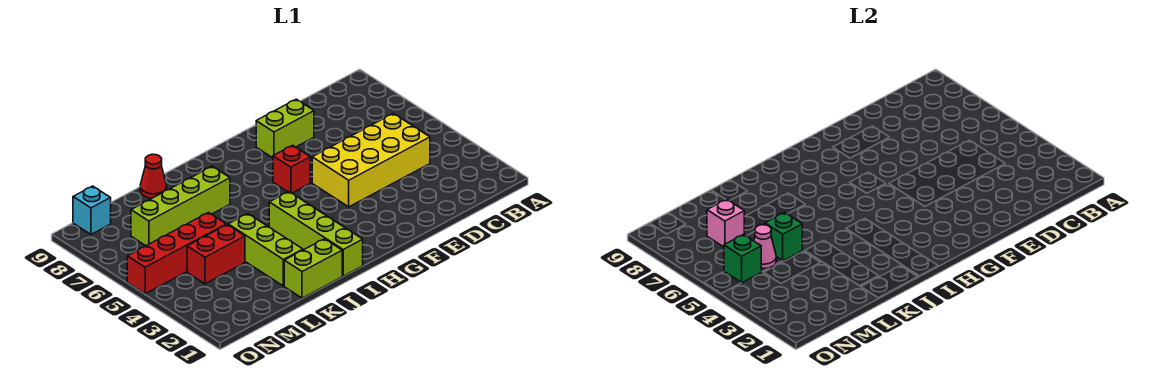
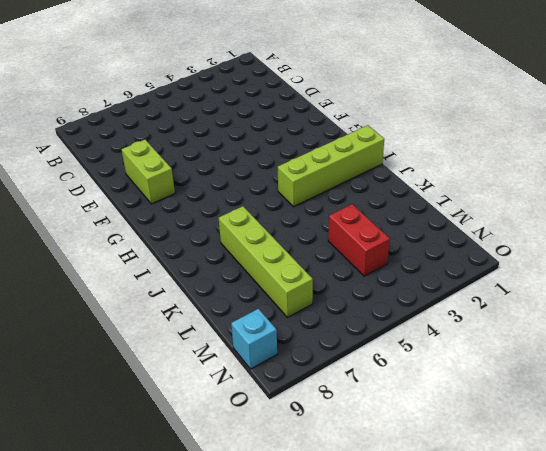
none -> yellow brick C4:F5 level 1
none -> red brick G6 level 1
none -> lime brick J1:K1 level 1

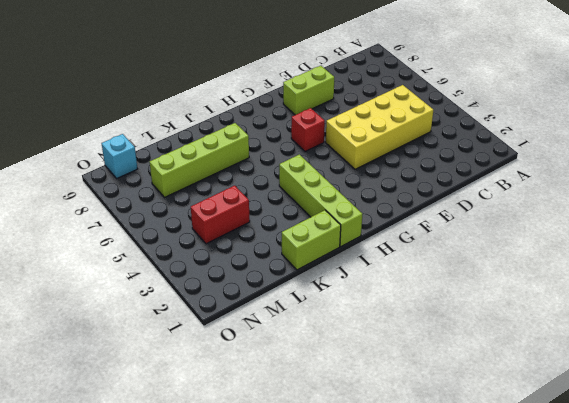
none -> lime brick K2:K4 level 1
none -> red cone K9 level 1
none -> red brick L5:O5 level 1

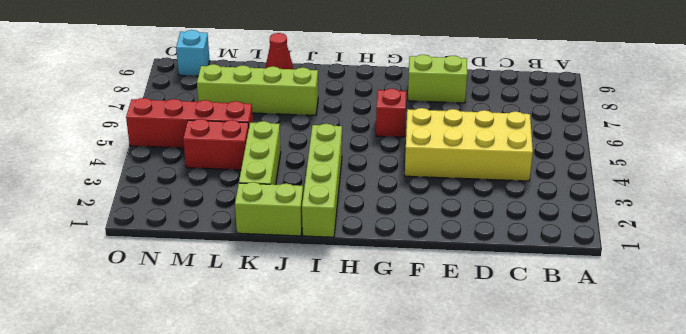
none -> green brick L5 level 2
none -> pink cone M5 level 2
none -> pink brick M7 level 2

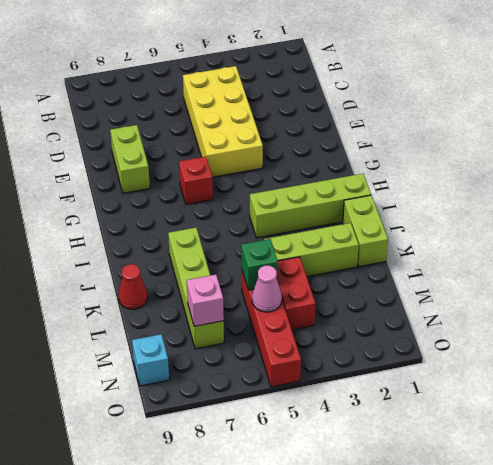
none -> green brick N5 level 2

